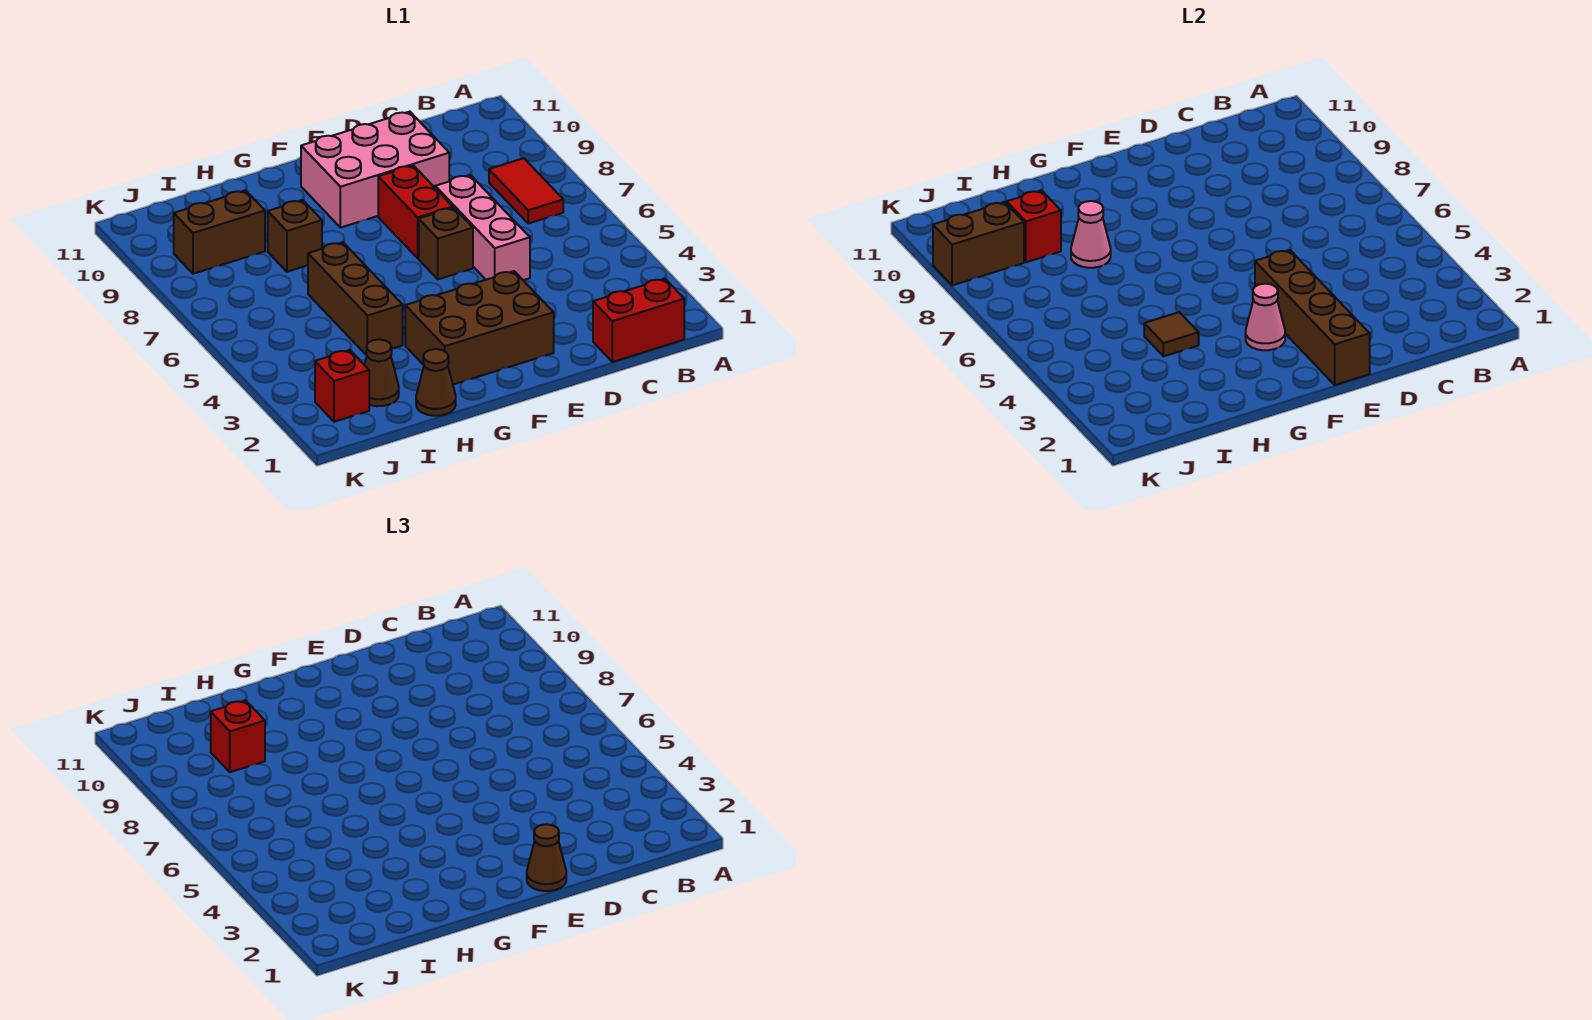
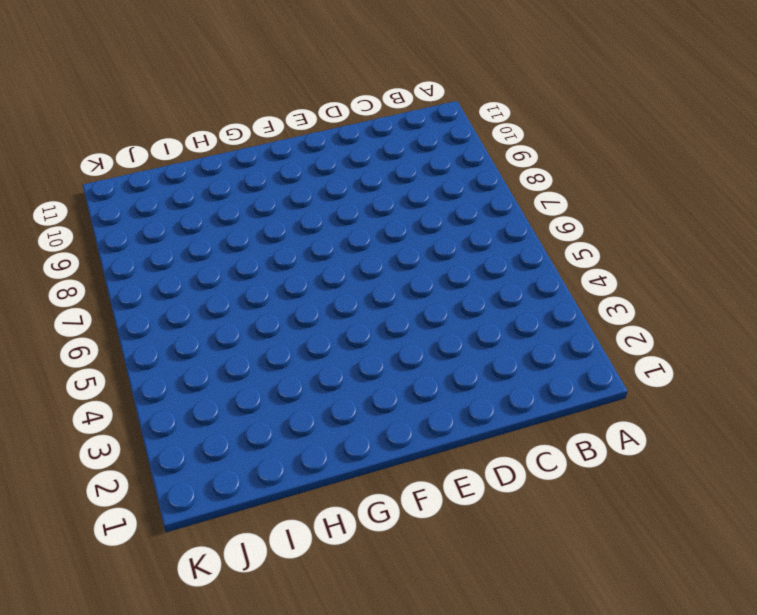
none -> red brick B1:C1 level 1
none -> red tile B7:B8 level 1
none -> pink brick D5:D7 level 1

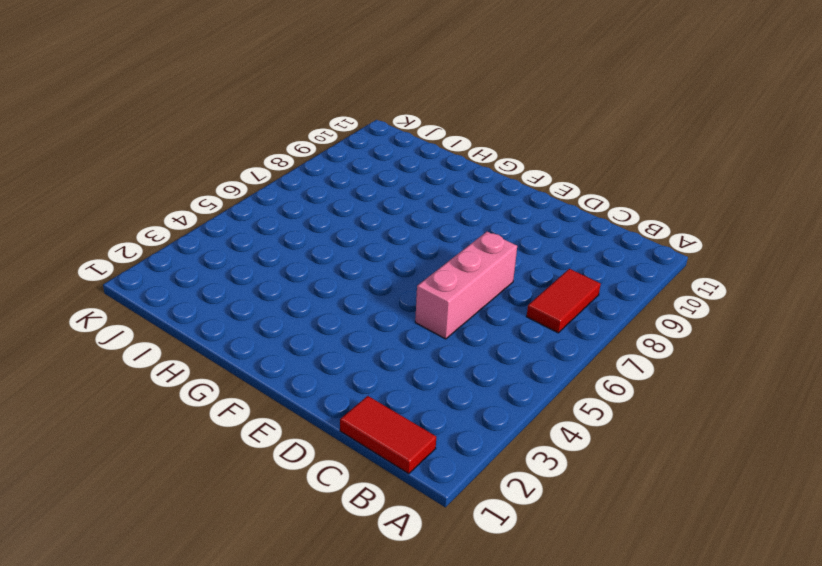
red tile B1:C1 level 1 -> red brick B1:C1 level 1
none -> pink brick D9:F10 level 1
none -> brown brick E2:G3 level 1
none -> brown brick E6 level 1

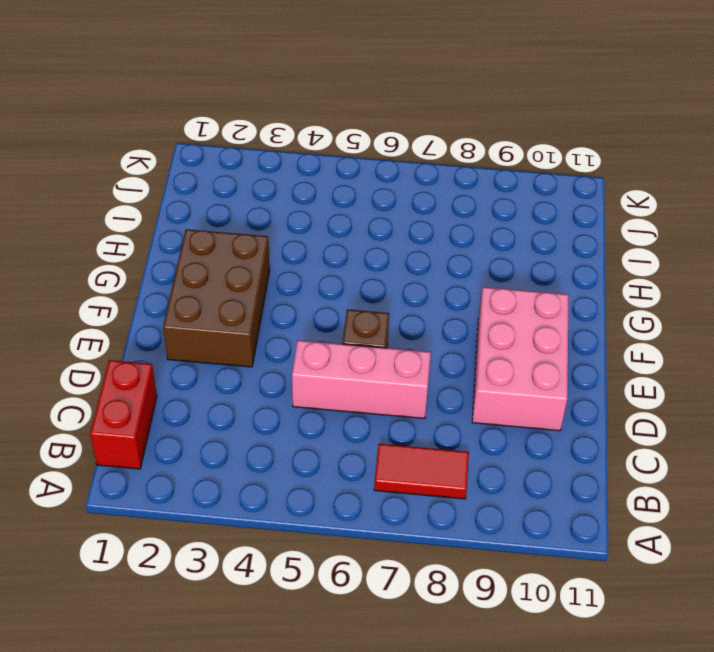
none -> red brick E7:E8 level 1
none -> brown cone H1 level 1
none -> brown brick H4:H6 level 1

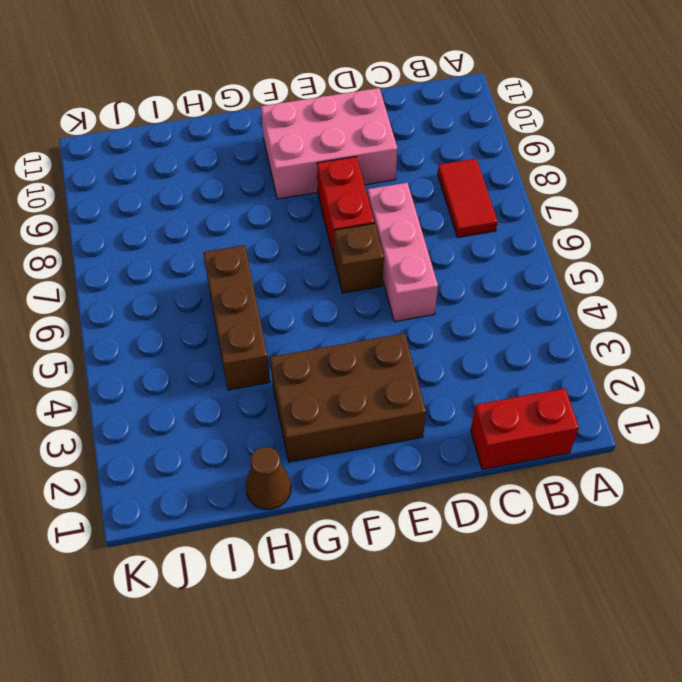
none -> brown brick H8 level 1
none -> brown cone I2 level 1
none -> brown brick I9:J9 level 1

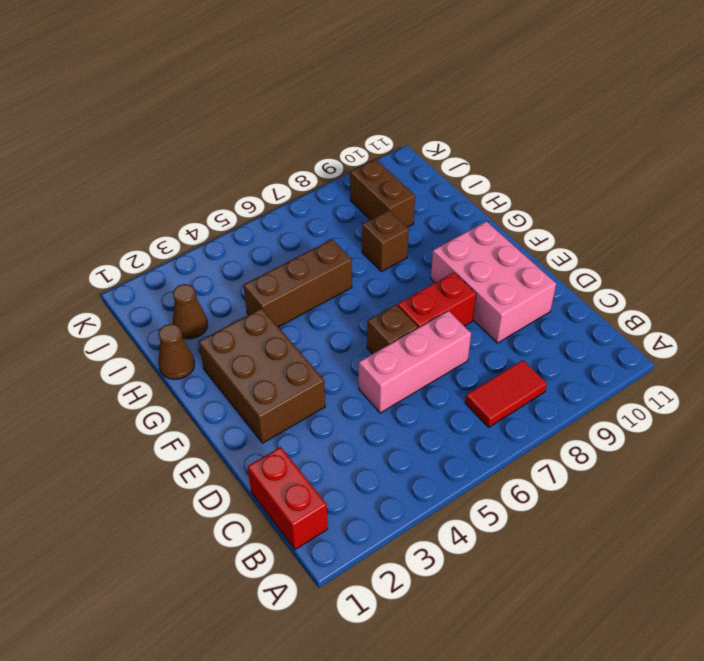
none -> red brick J2 level 1
none -> brown brick E1:E4 level 2
none -> pink cone F3 level 2

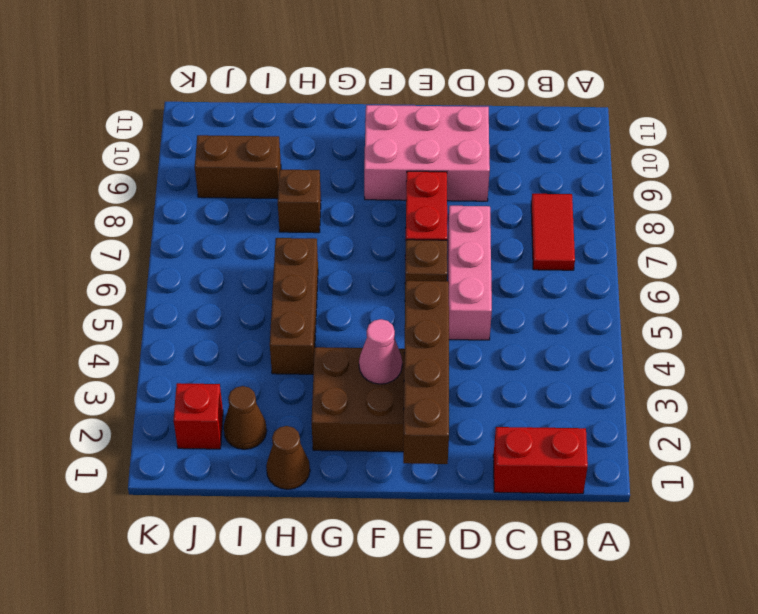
none -> brown tile H4 level 2
none -> pink cone H8 level 2
none -> red brick I9 level 2

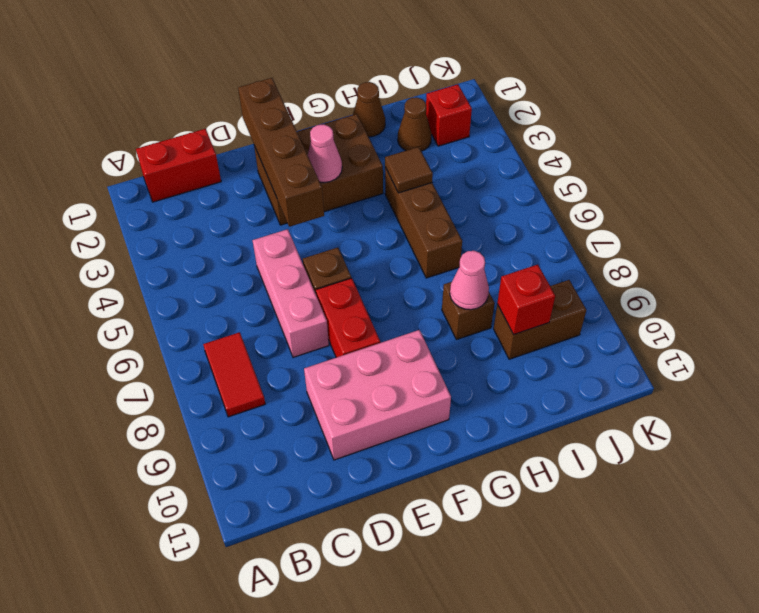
none -> brown brick J9:K9 level 2
none -> brown cone E1 level 3
none -> red brick I9 level 3

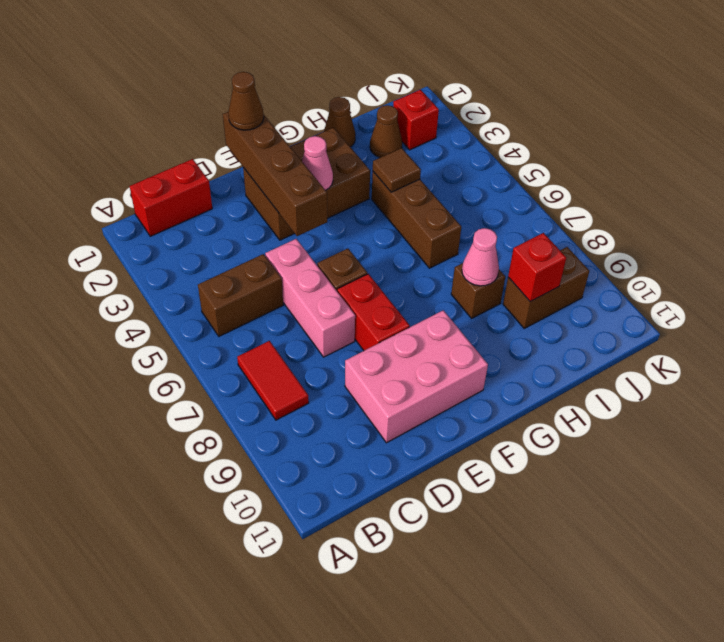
brown brick B5:C5 level 1 -> brown brick J9:K9 level 2
none -> red brick I9 level 3

